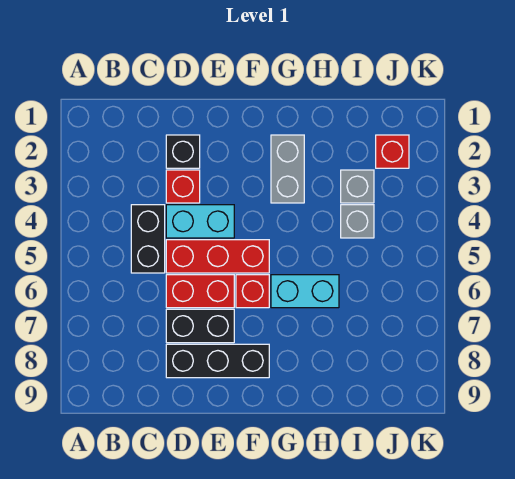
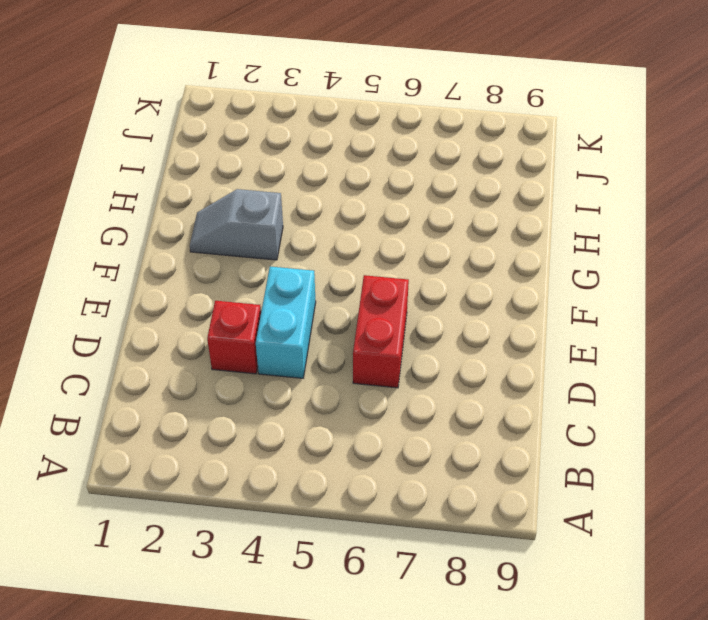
grey slope G2:G3 level 1 top 3 -> grey brick G2:G3 level 1
none -> black brick C4:C5 level 1
none -> black brick D2 level 1
none -> red brick D5:F5 level 1

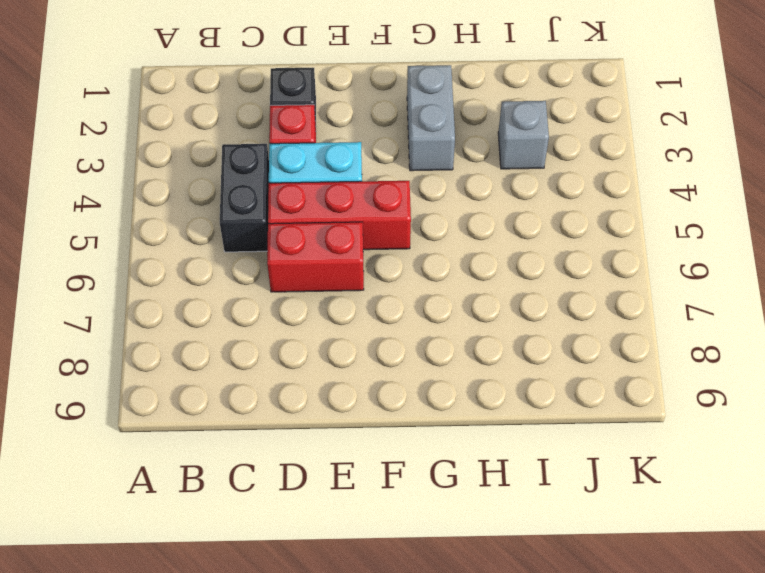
none -> black brick D7:E7 level 1
none -> black brick D8:F8 level 1
none -> red brick F6 level 1

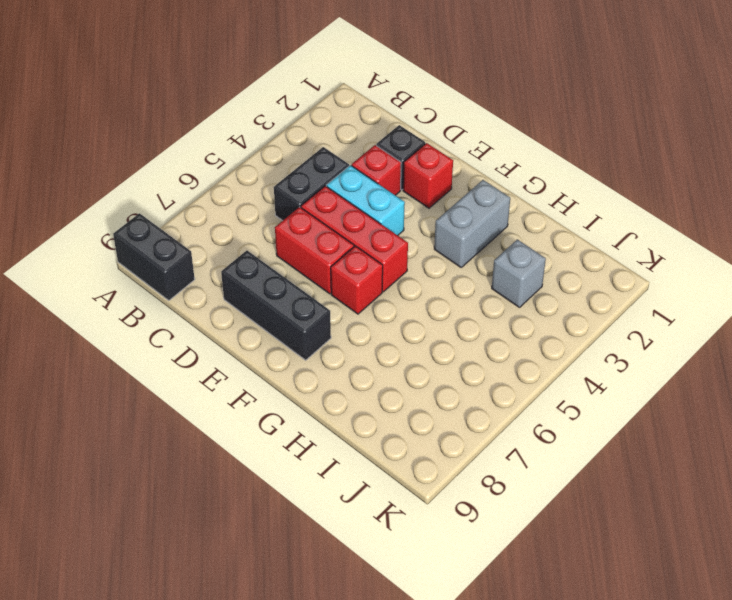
black brick A9:B9 level 1 -> black brick D7:E7 level 1
red brick E2 level 1 -> red brick J2 level 1
none -> cyan brick G6:H6 level 1
none -> grey brick I4 level 1

